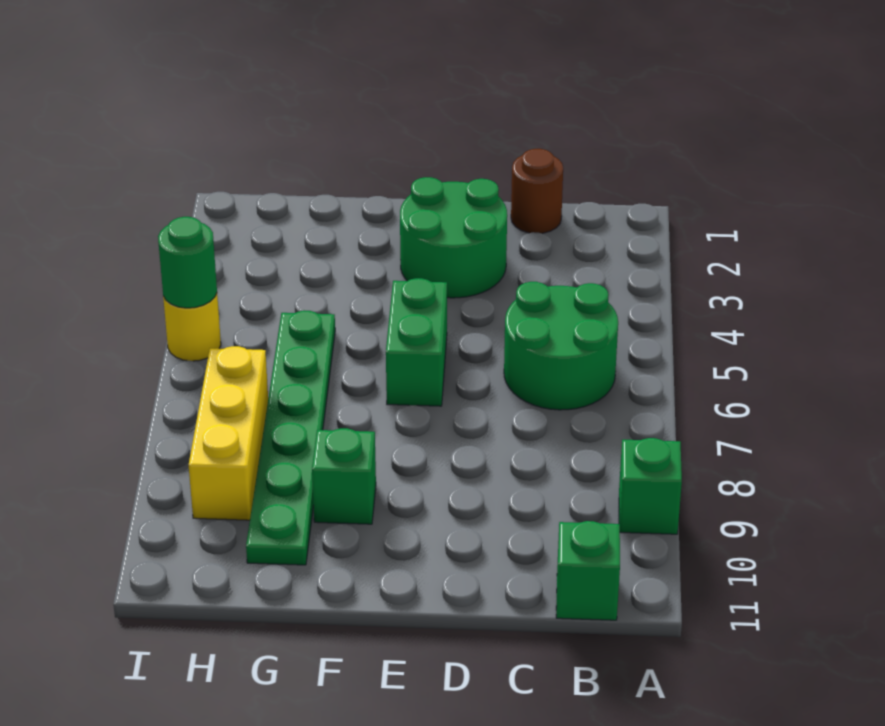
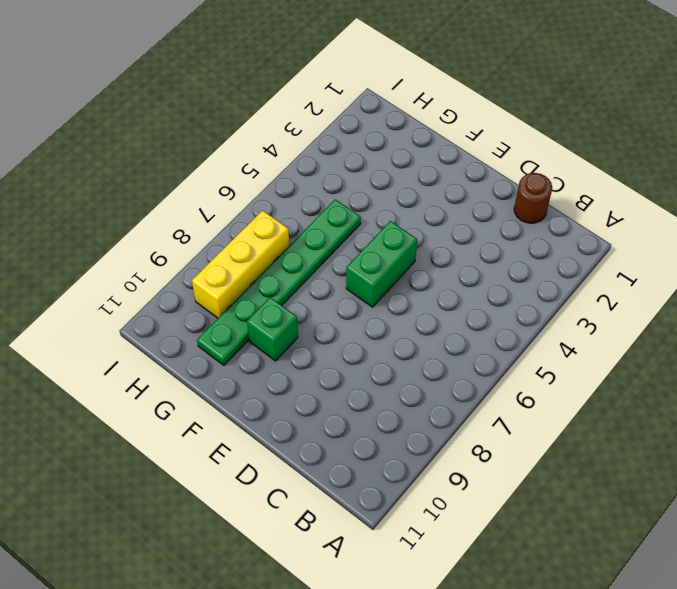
none -> green brick A9 level 1
none -> green round brick B5:C6 level 1

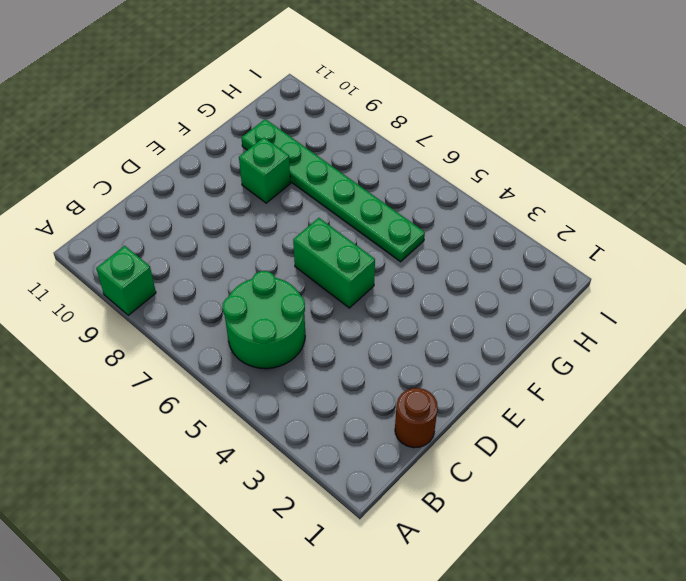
none -> green brick B11 level 1
none -> green round brick D2:E3 level 1

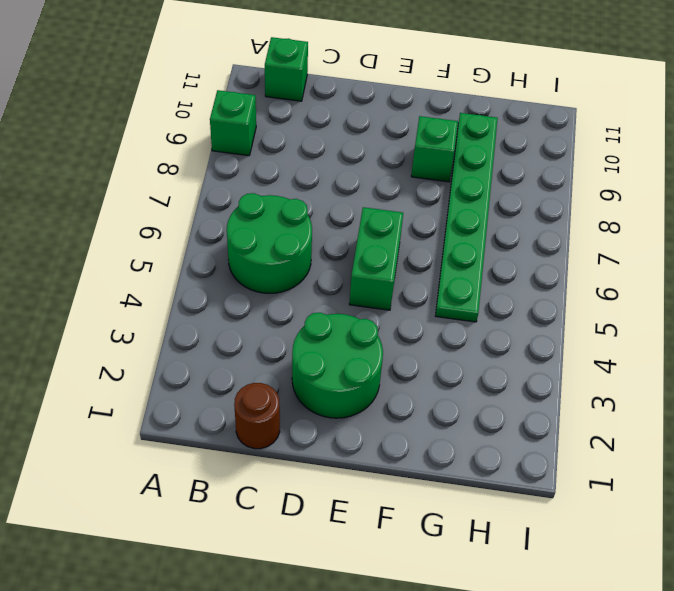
none -> yellow brick H7:H9 level 1
none -> yellow round brick I5 level 1

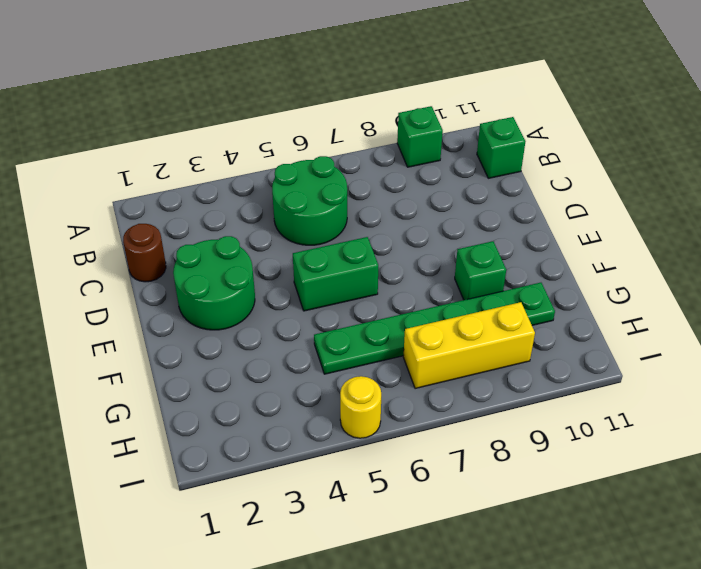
none -> green round brick I5 level 2

